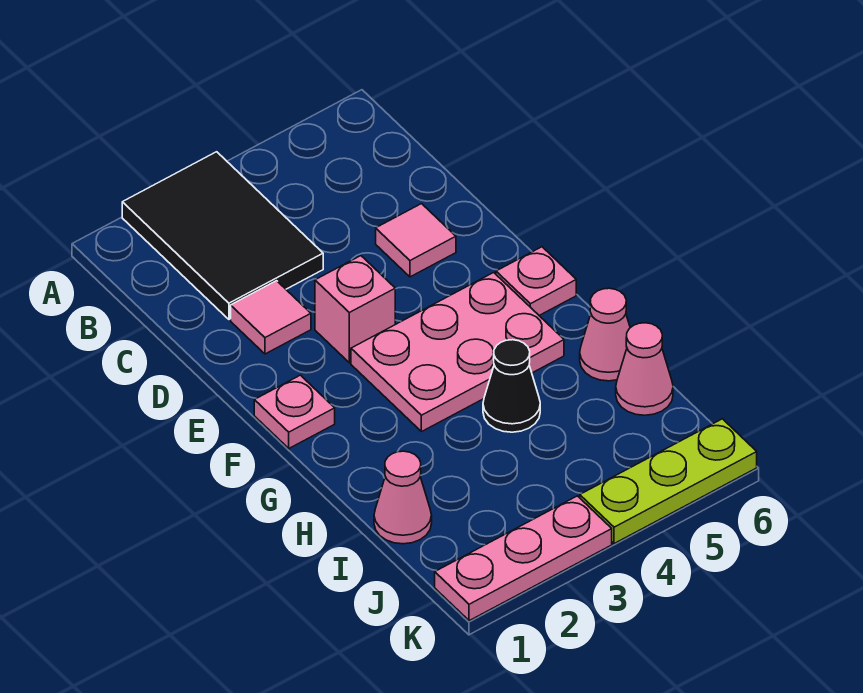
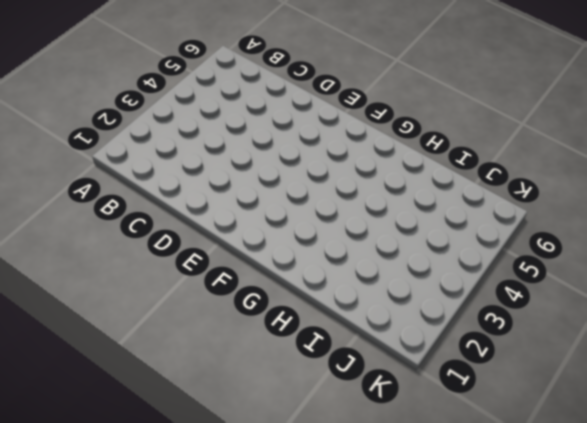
none -> black tile A2:C3 level 1
none -> pink tile D2 level 1
none -> pink tile D5 level 1

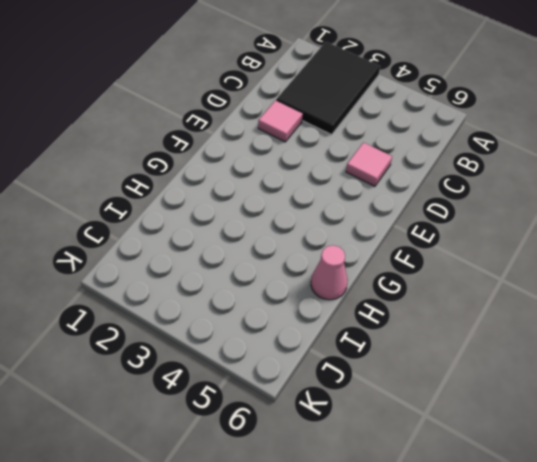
none -> pink brick E3 level 1
none -> pink plate F1 level 1
none -> pink plate F3:G5 level 1

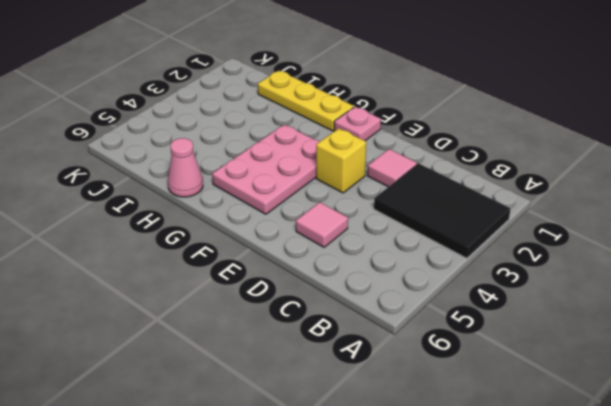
yellow brick E3 level 1 -> pink brick E3 level 1
yellow plate G1:I1 level 1 -> pink cone I1 level 1
none -> pink plate F6 level 1
none -> black cone H4 level 1
none -> pink cone I6 level 1

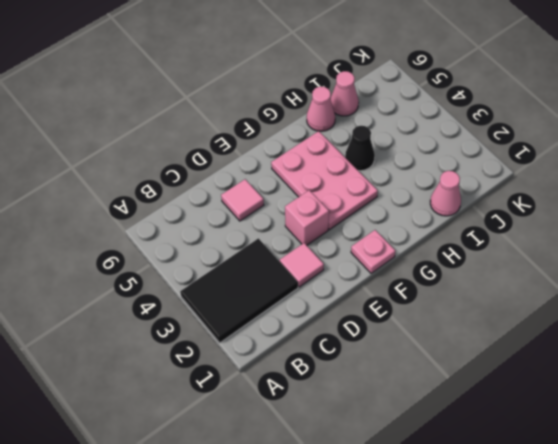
none -> pink plate F6 level 1
none -> pink plate K1:K3 level 1
none -> lime plate K4:K6 level 1

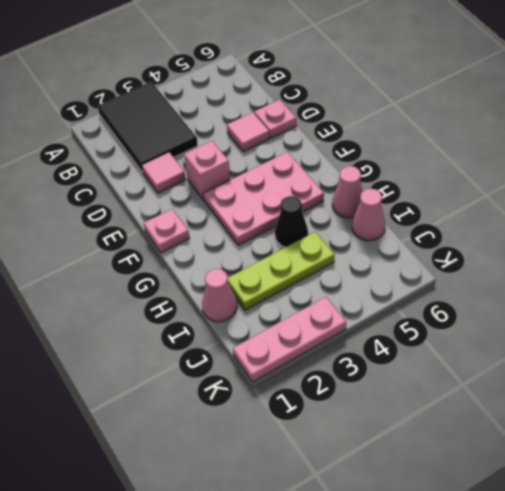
pink plate D6 level 1 -> pink plate F6 level 1
lime plate I2:I4 level 1 -> lime plate K4:K6 level 1

